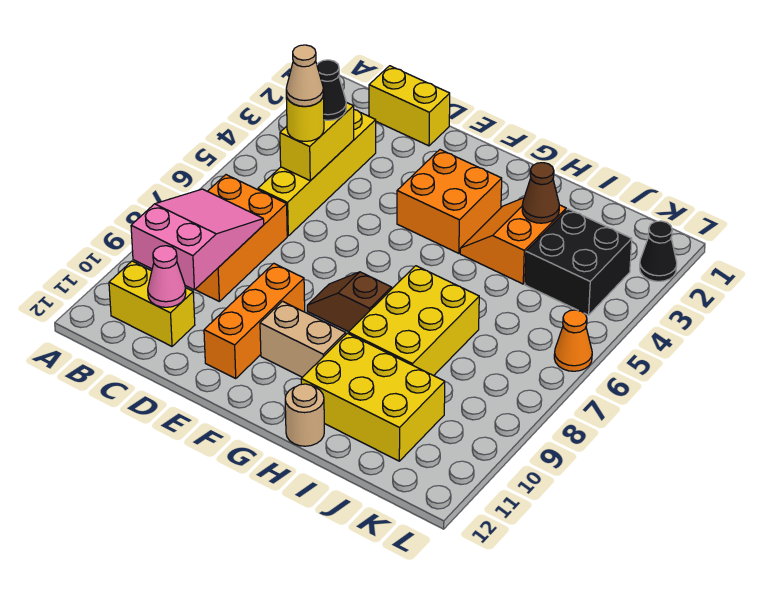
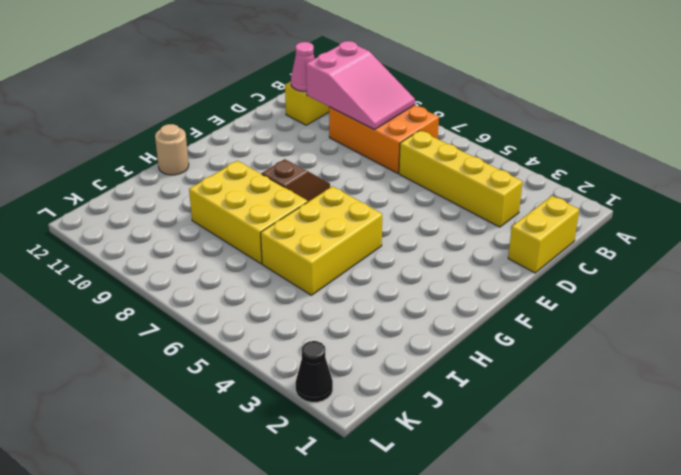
yellow brick G5:I6 level 1 -> yellow brick H10:J11 level 1
none -> orange brick E9:E11 level 1
none -> orange brick F3:G4 level 1
none -> tan brick F10:G10 level 1

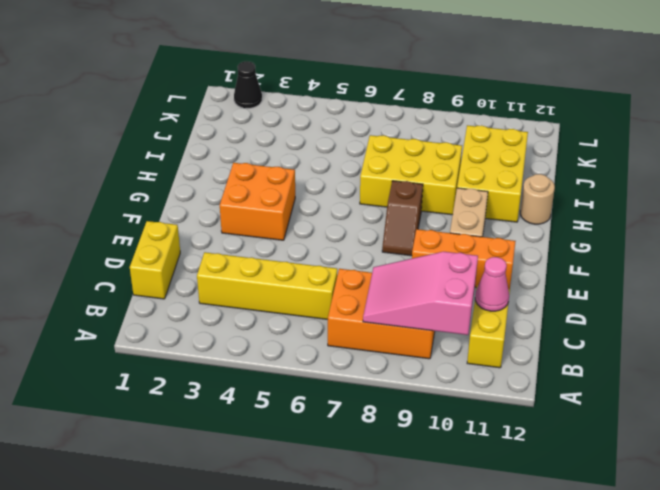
none -> orange slope H3:I4 level 1 top I
none -> black brick J3:K4 level 1
none -> orange cone L6 level 1

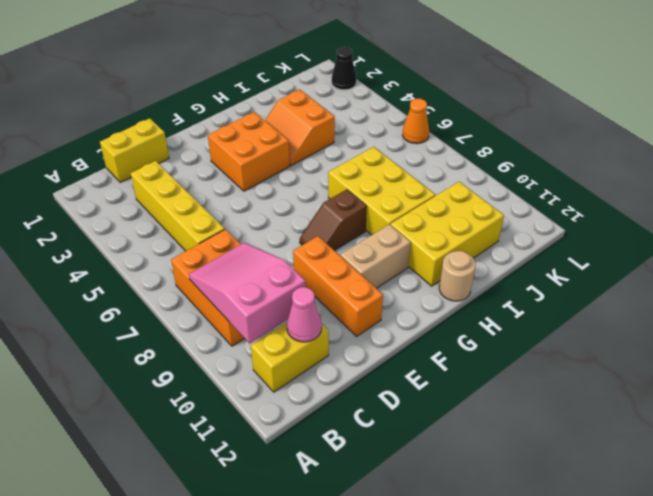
none -> black brick J3:K4 level 1
none -> yellow brick C4:C5 level 2
none -> brown cone I3 level 2

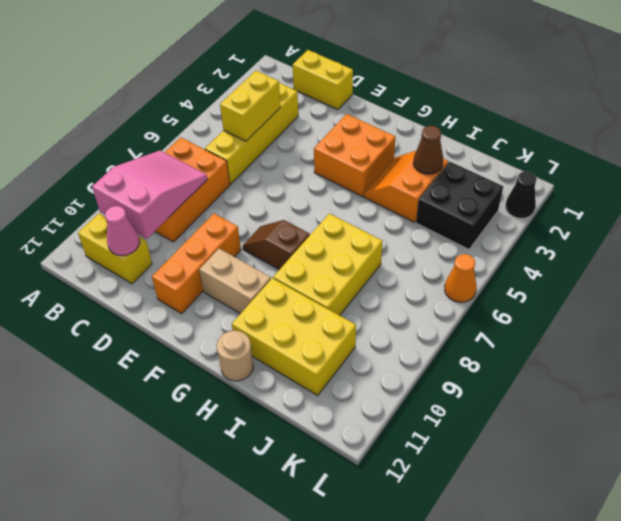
none -> black cone C4 level 3
none -> yellow round brick C5 level 3
none -> tan cone C5 level 4

